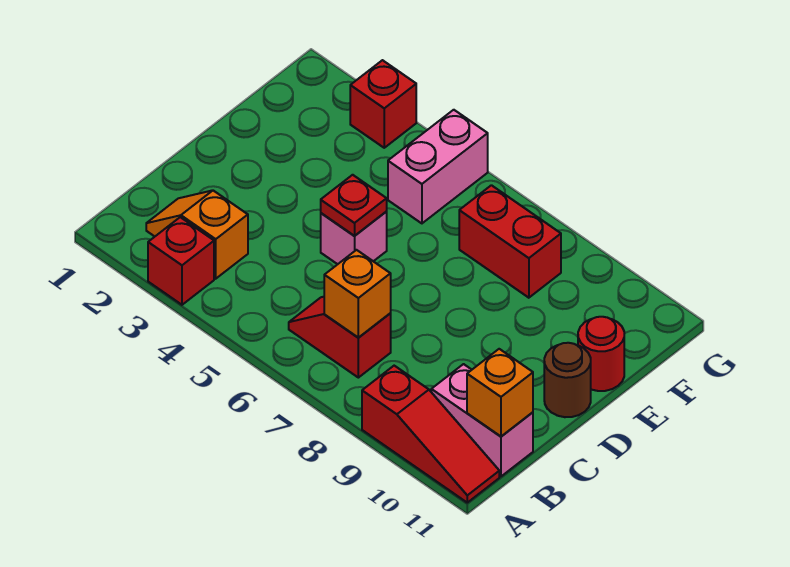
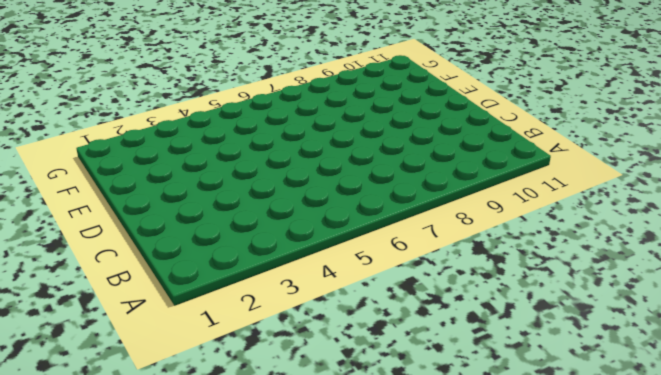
none -> red brick A3 level 1
none -> red slope A9:A11 level 1 top 9
none -> orange slope B2:B3 level 1 top 3

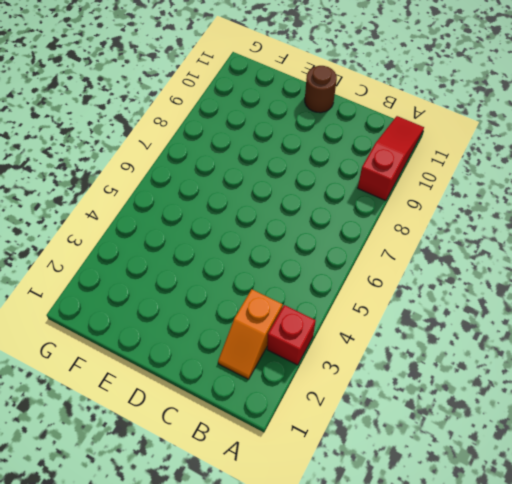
none -> red slope B6:B7 level 1 top 7
none -> pink brick B10:B11 level 1
none -> pink brick D5 level 1

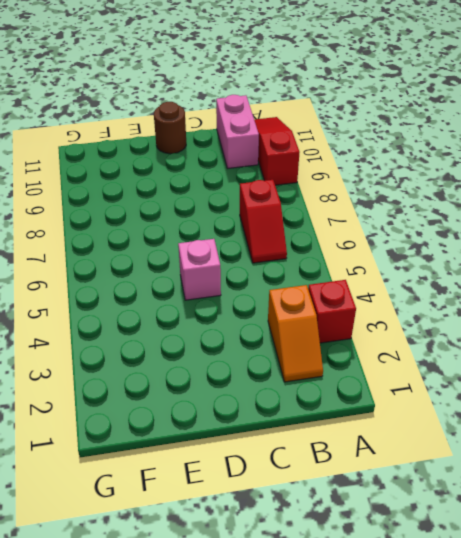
none -> red round brick E11 level 1
none -> pink brick F5:G5 level 1
none -> red brick F7:F8 level 1

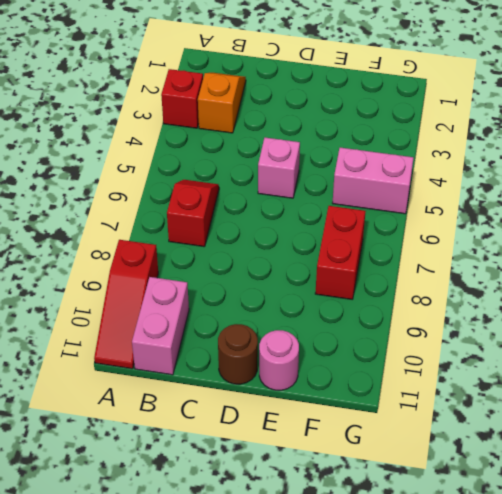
pink round brick E11 level 1 -> red round brick E11 level 1
none -> red brick G3 level 1
none -> orange brick B7 level 2
none -> orange brick B11 level 2

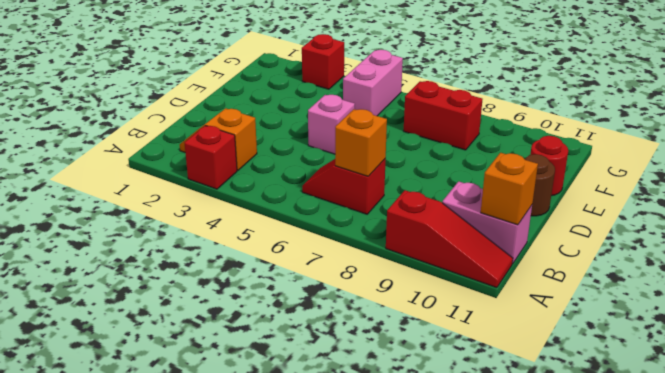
none -> red plate D5 level 2

